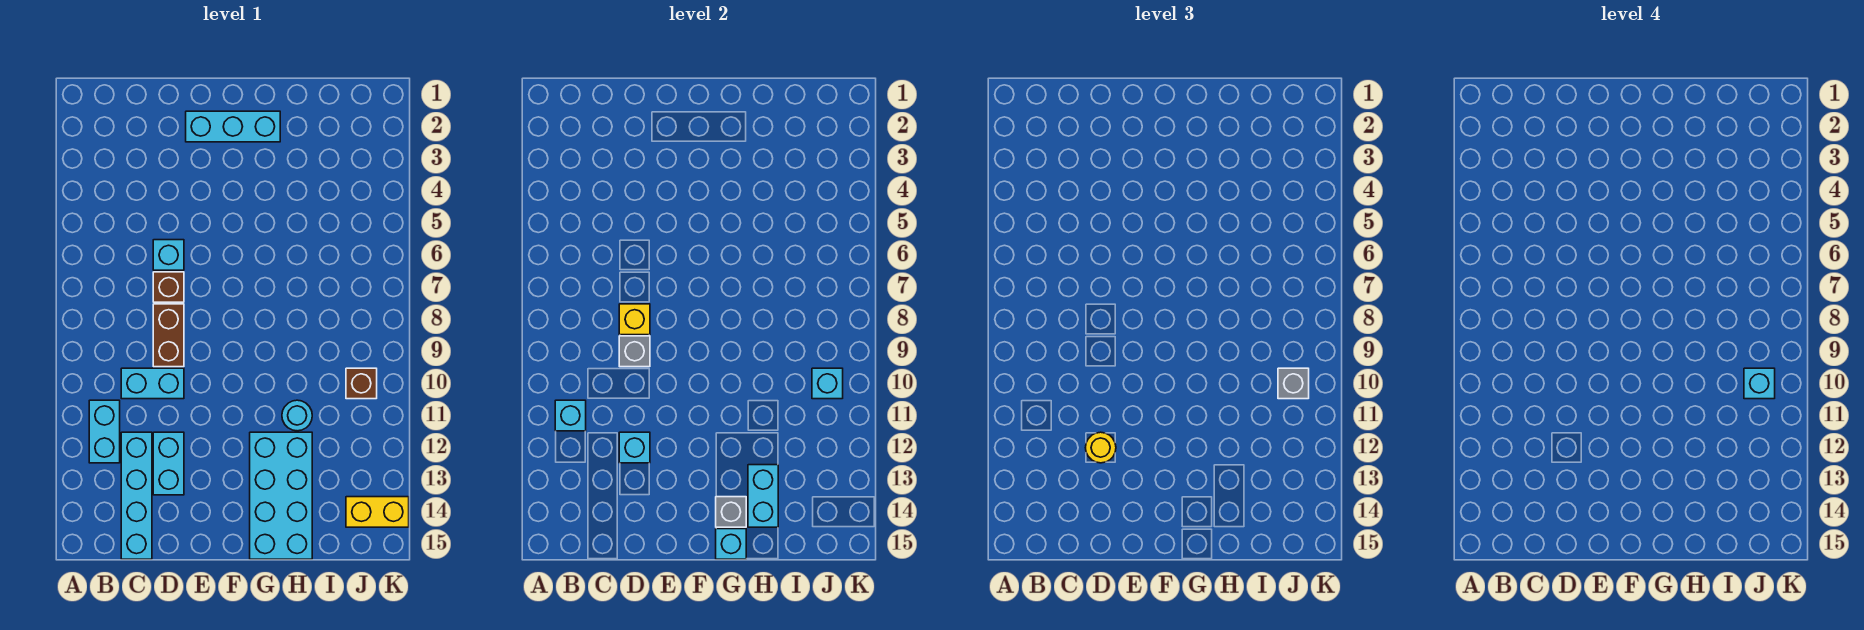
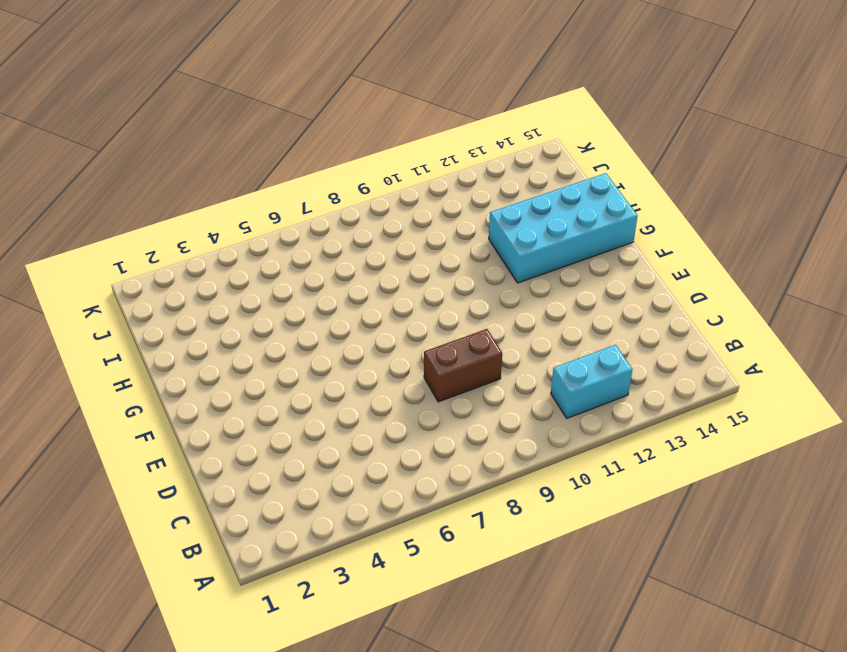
none -> cyan brick C10:D10 level 1
none -> cyan brick C12:C15 level 1
none -> cyan brick D6 level 1

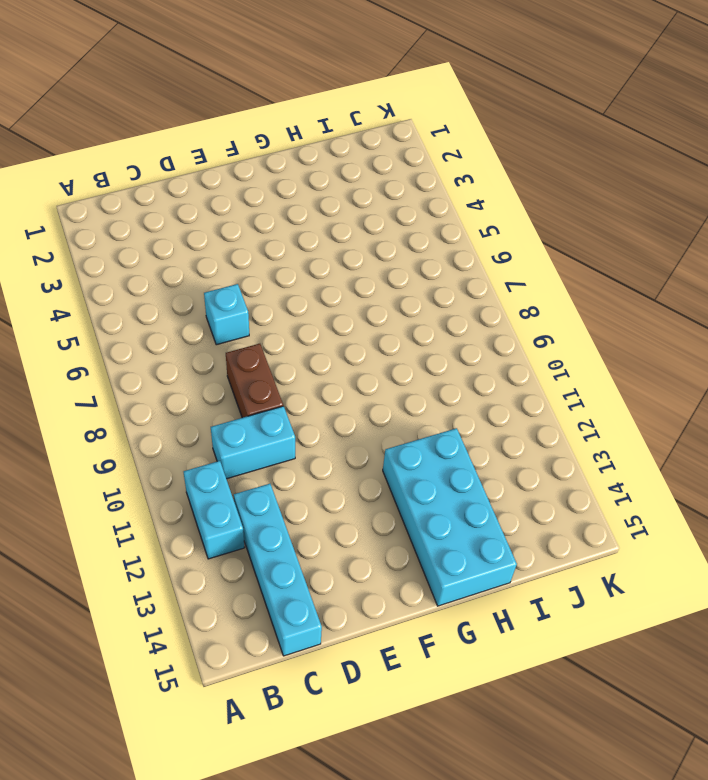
none -> brown brick D7 level 1
none -> cyan brick D12:D13 level 1
none -> cyan brick E2:G2 level 1

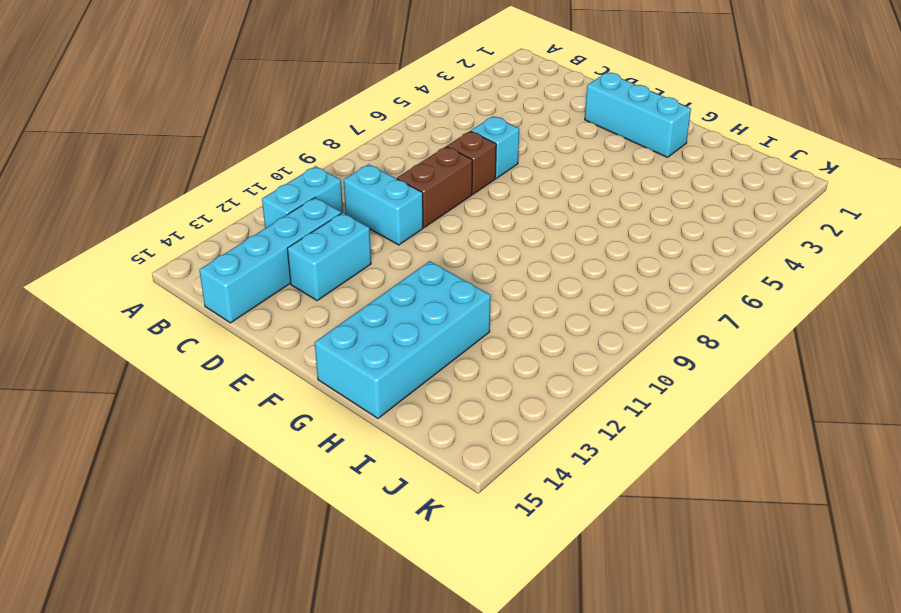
none -> cyan round brick H11 level 1
none -> brown brick J10 level 1
none -> yellow brick J14:K14 level 1

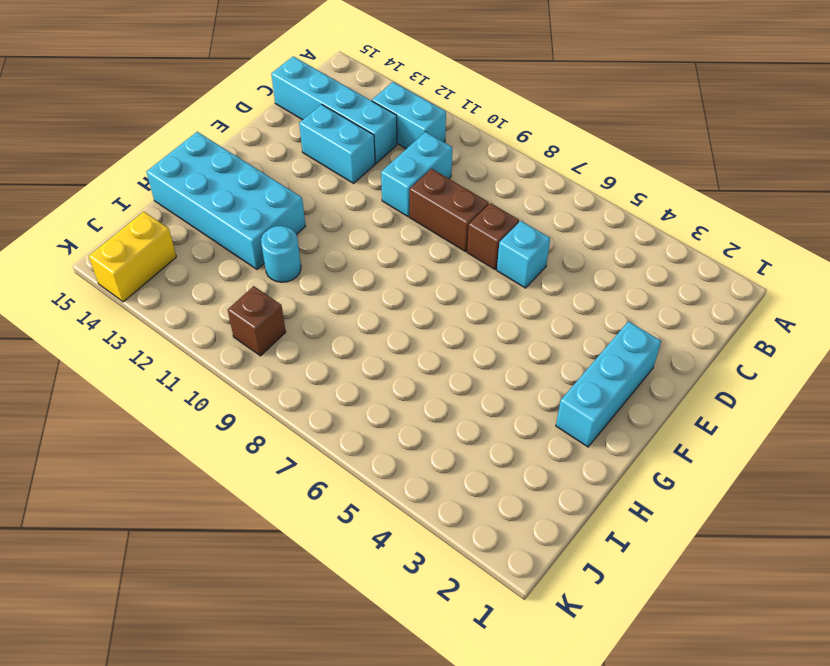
none -> cyan brick B11 level 2
none -> yellow brick D8 level 2
none -> grey brick D9 level 2

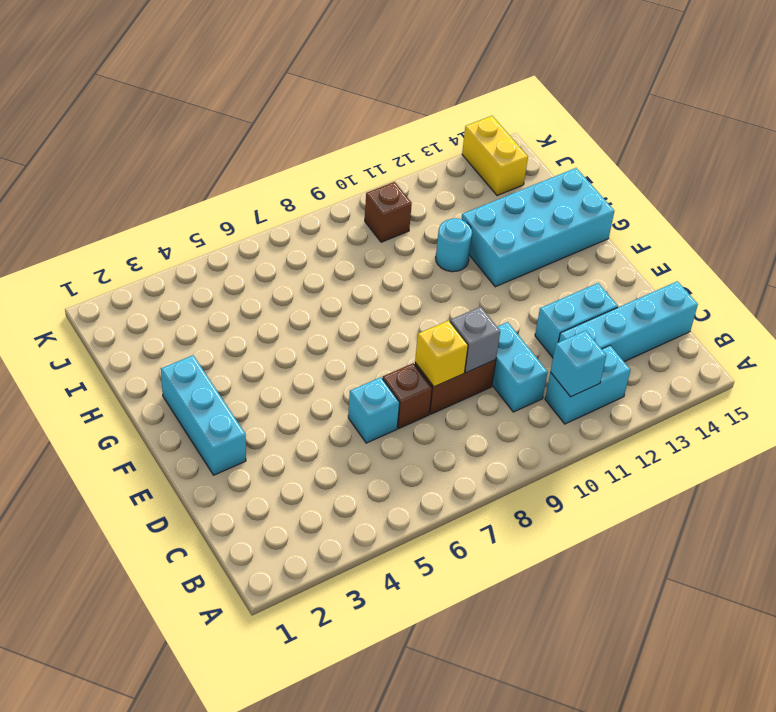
none -> cyan brick D12 level 2
none -> grey brick G14 level 2
none -> cyan brick G15 level 2

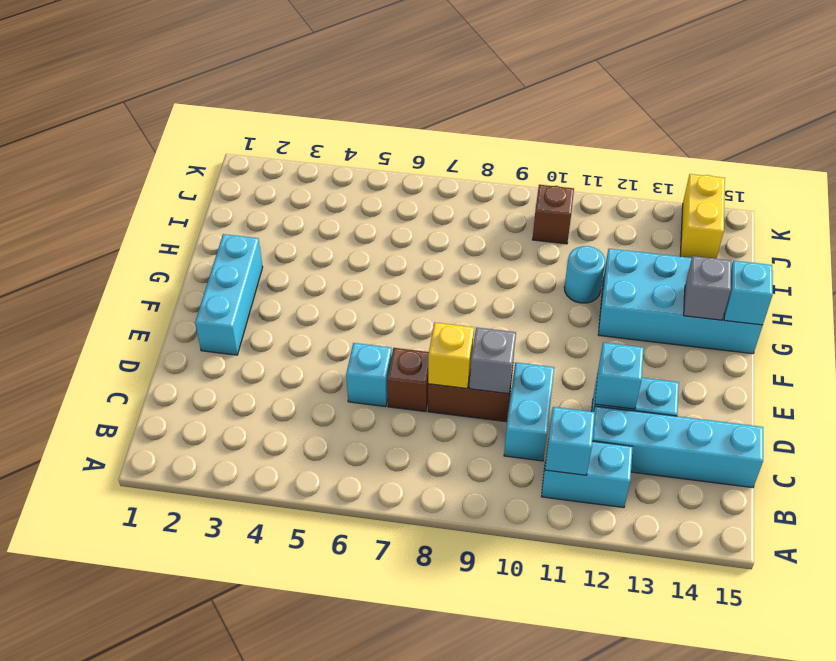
none -> cyan brick H13:H14 level 2
none -> cyan brick J10 level 2
none -> yellow round brick D12 level 3

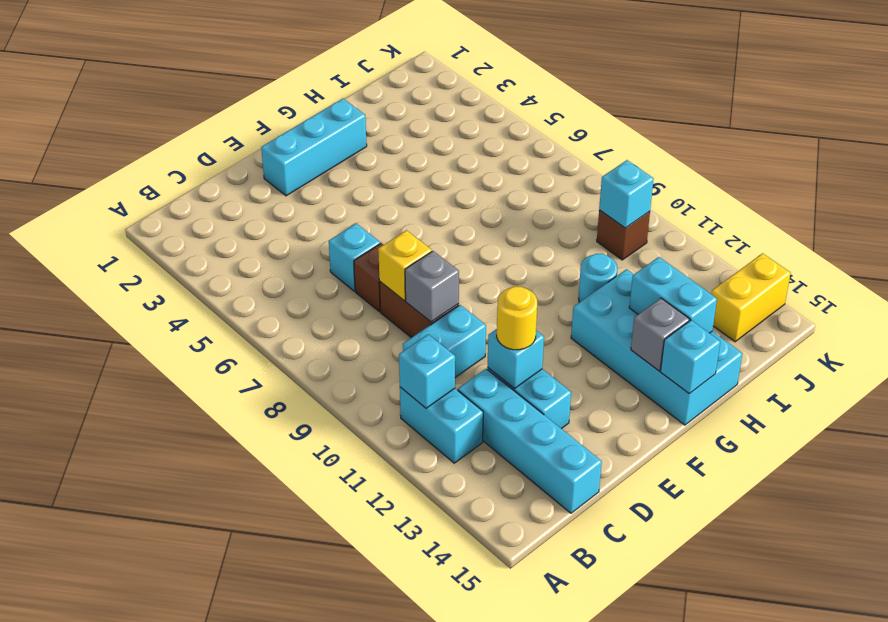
none -> grey brick J10 level 3
none -> cyan brick J10 level 4

